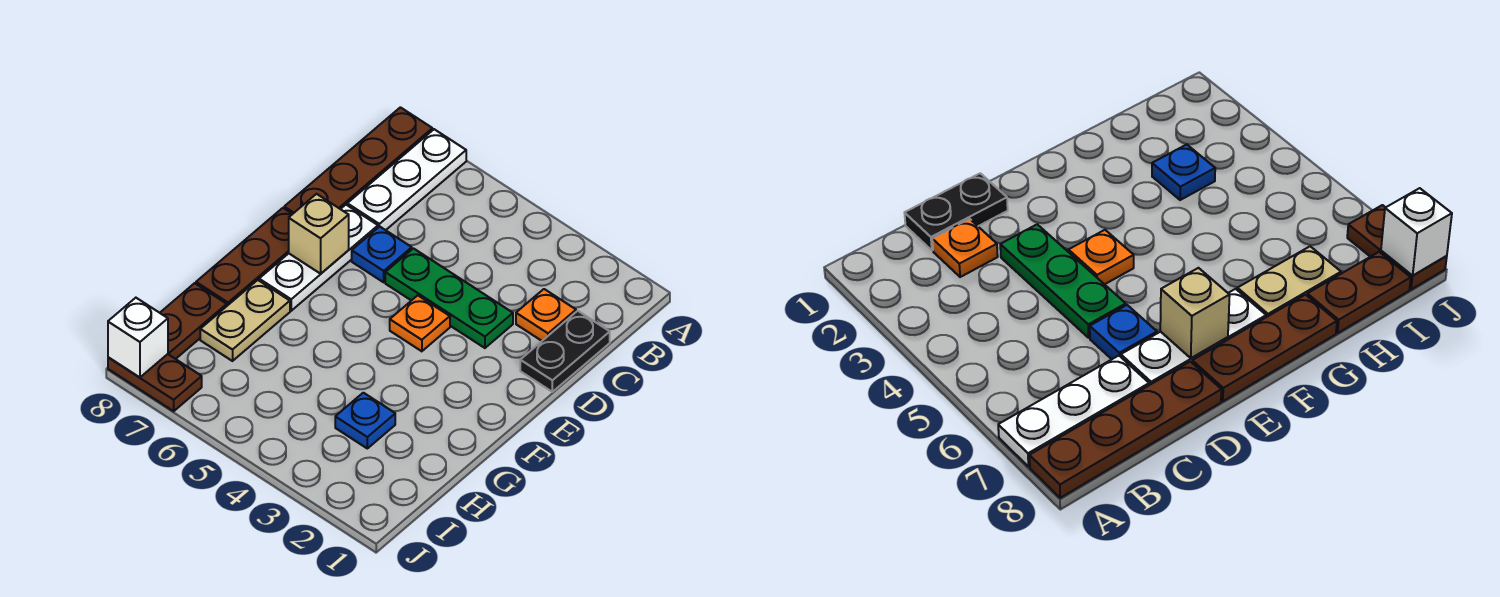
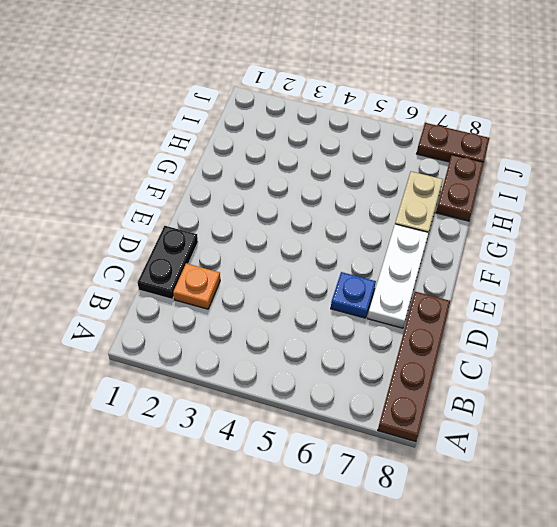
none -> white plate A7:C7 level 1
none -> green plate D3:D5 level 1
none -> orange plate E4 level 1

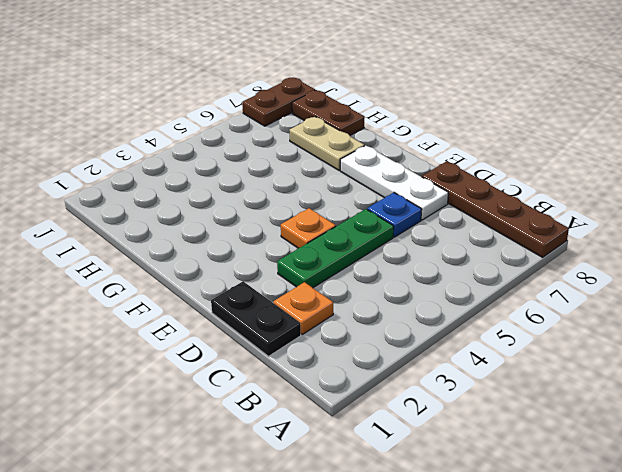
none -> white plate A7:C7 level 1
none -> brown plate E8:G8 level 1
none -> blue plate H3 level 1

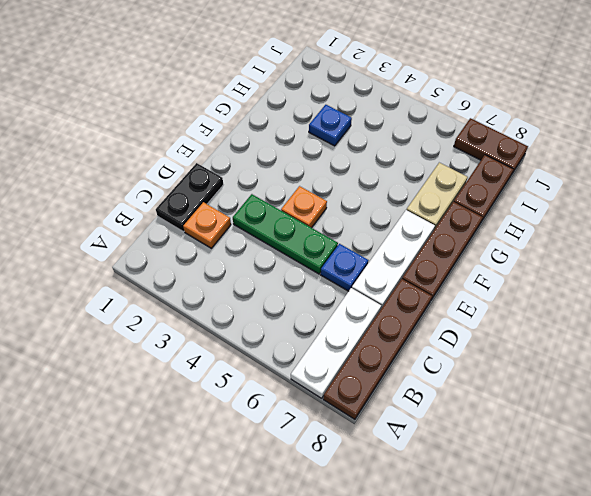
none -> tan brick E7 level 2
none -> white brick J8 level 2

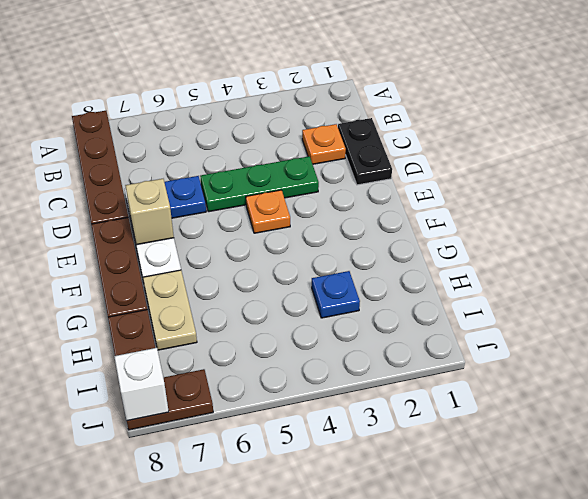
none -> white plate A7:C7 level 1

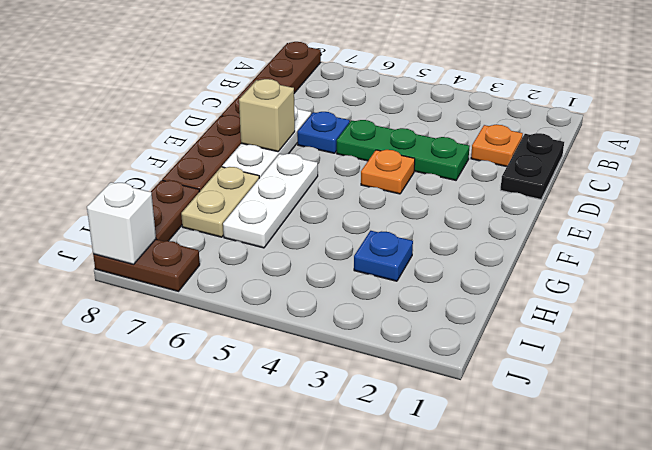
white plate F6:H6 level 1 -> white plate A7:C7 level 1

